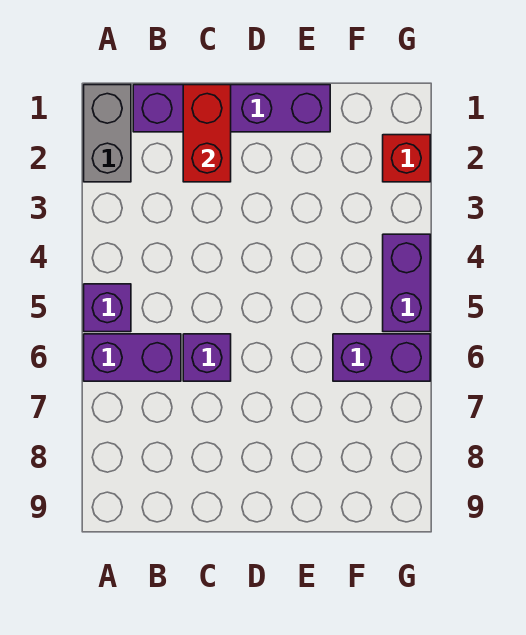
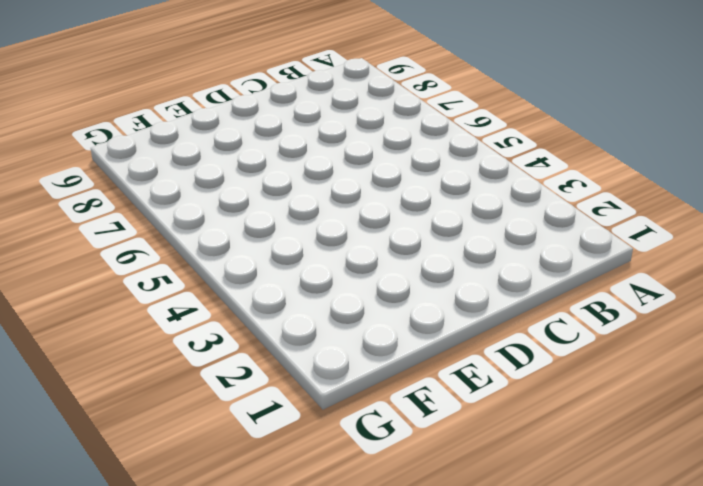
none -> grey brick A1:A2 level 1
none -> purple brick A5 level 1

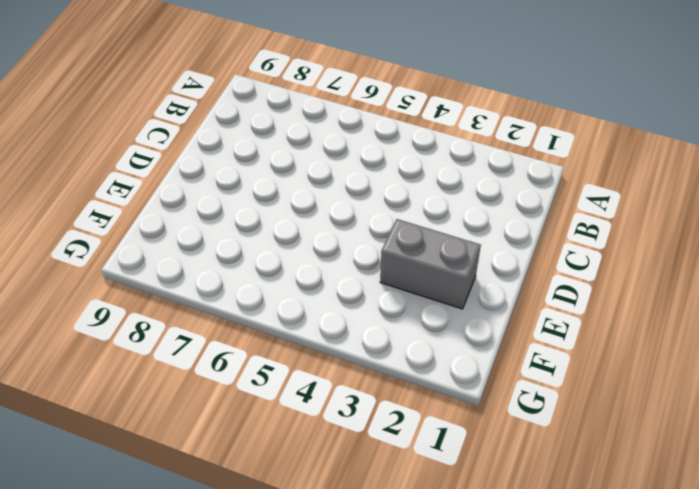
grey brick E2:E3 level 1 -> grey brick A1:A2 level 1
none -> purple brick A5 level 1
none -> purple brick A6:B6 level 1

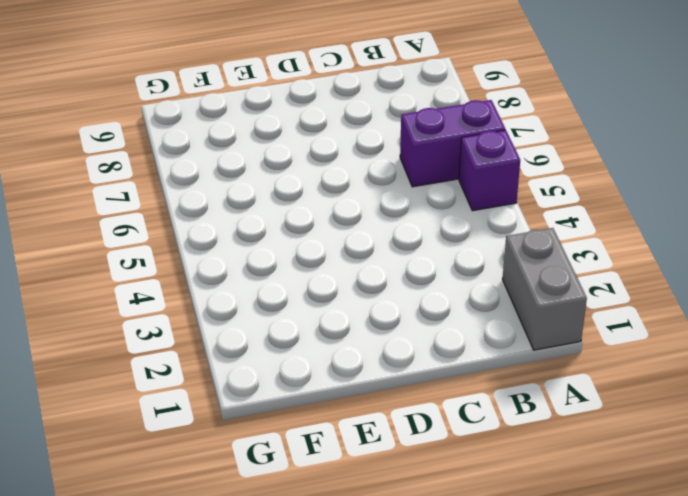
none -> purple brick B1:E1 level 1
none -> purple brick C6 level 1

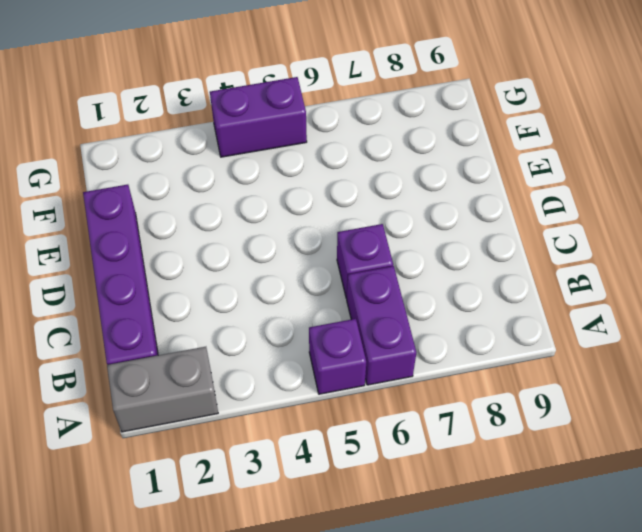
none -> purple brick F6:G6 level 1
none -> red brick G2 level 1

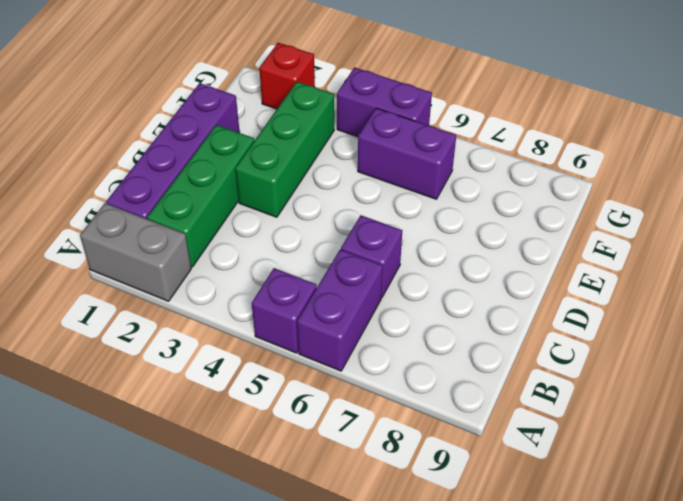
green brick B2:D2 level 1 -> none
green brick D3:F3 level 1 -> none
purple brick F5:F6 level 1 -> purple brick F6:G6 level 1
none -> red brick C1:C2 level 2

